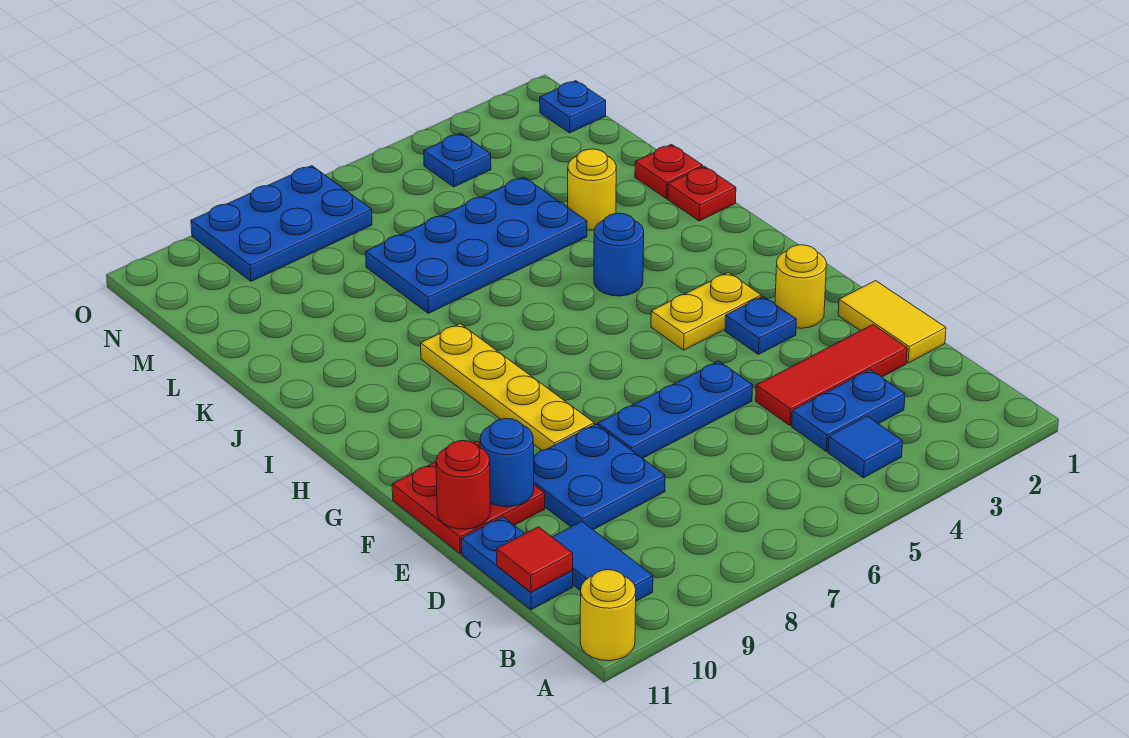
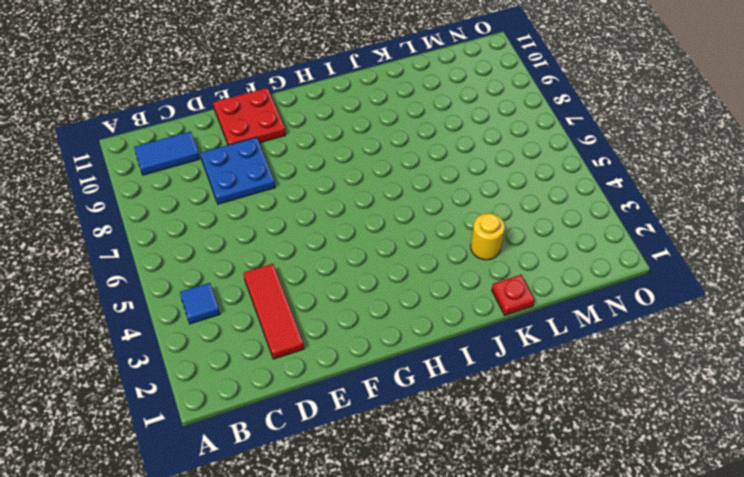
none -> yellow round brick A11 level 1
none -> blue plate C3:C4 level 1
none -> blue plate C11:D11 level 1

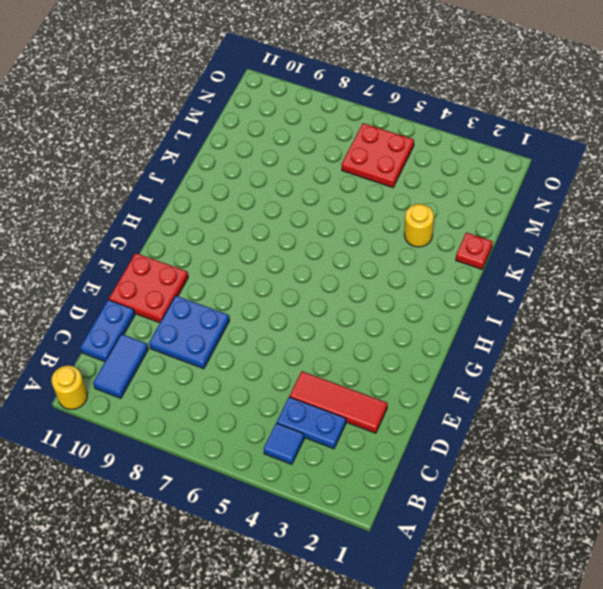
red plate M5:N6 level 1 -> none
none -> yellow tile D1:E1 level 1
none -> blue plate E5:E7 level 1
none -> yellow round brick F2 level 1

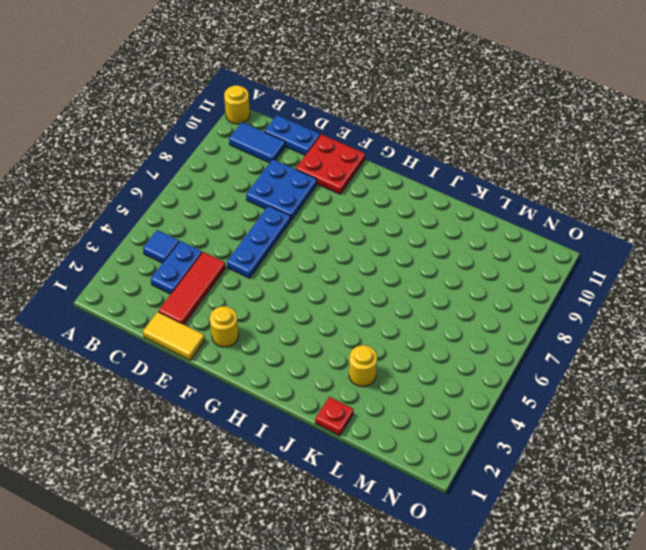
none -> blue plate F3 level 1
none -> yellow plate F8:I8 level 1
none -> yellow plate G3:G4 level 1

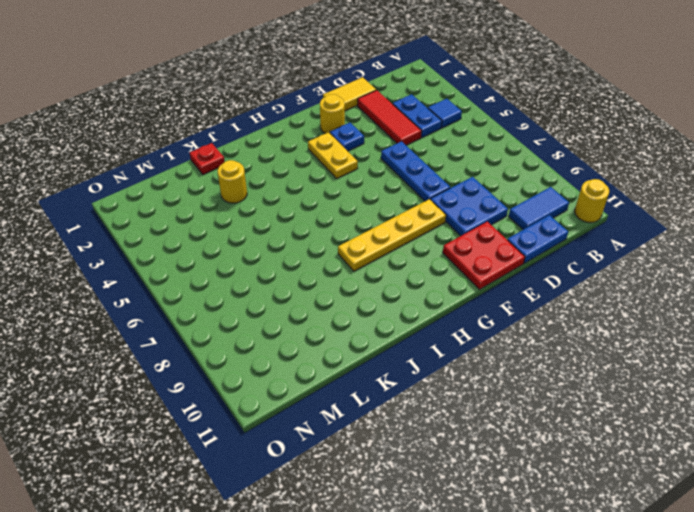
none -> blue round brick I4 level 1
none -> red plate J1 level 1
none -> blue plate K4:L7 level 1

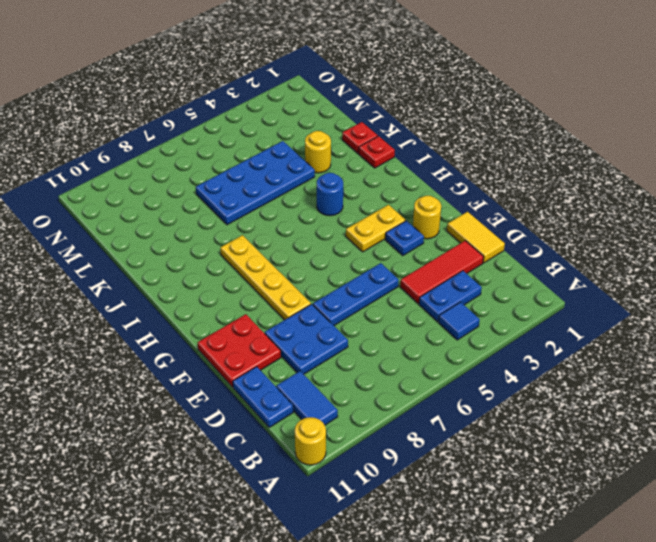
none -> blue plate N1 level 1
none -> blue plate N4 level 1
none -> blue plate N7:O9 level 1

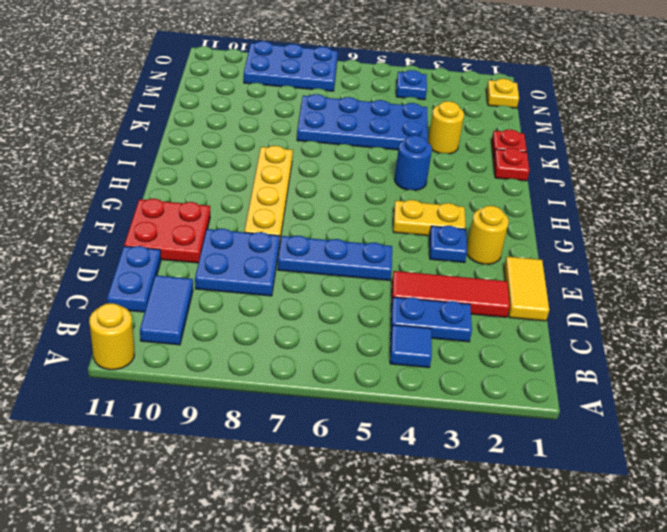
yellow plate N1 level 1 -> blue plate N1 level 1
none -> red tile C11 level 2
none -> blue round brick E10 level 2
none -> red round brick E11 level 2

